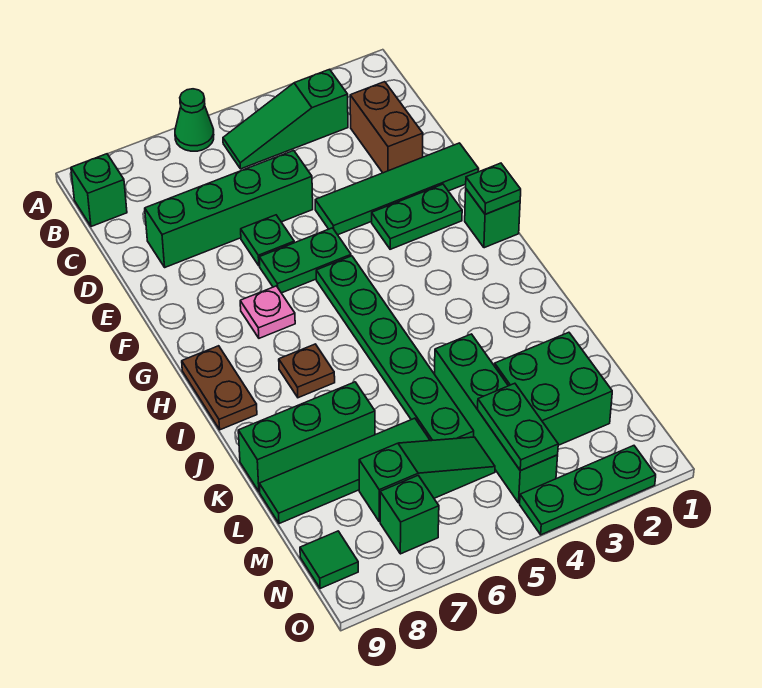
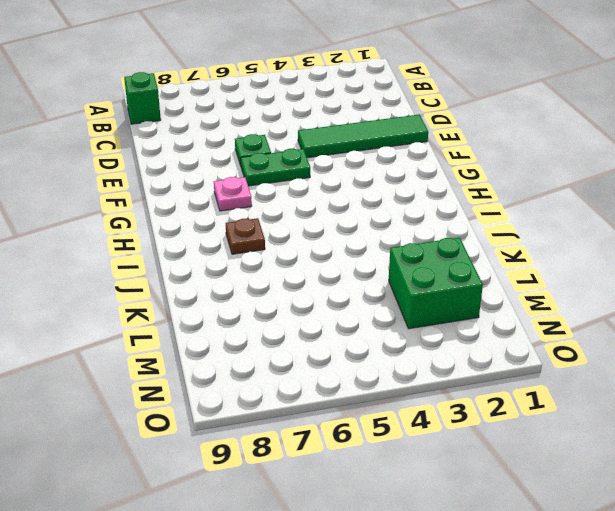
none -> green cone A6 level 1
none -> green slope B3:B5 level 1 top 3
none -> brown brick C2:D2 level 1

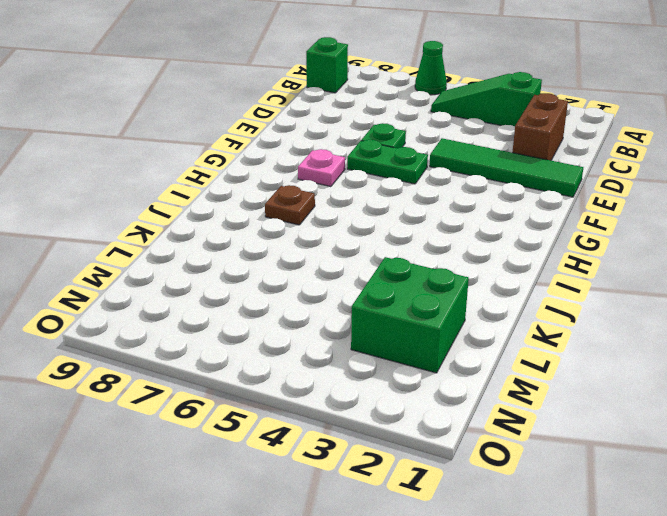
none -> green brick D5:D8 level 1
none -> green plate F2:F3 level 1
none -> green brick G1 level 1

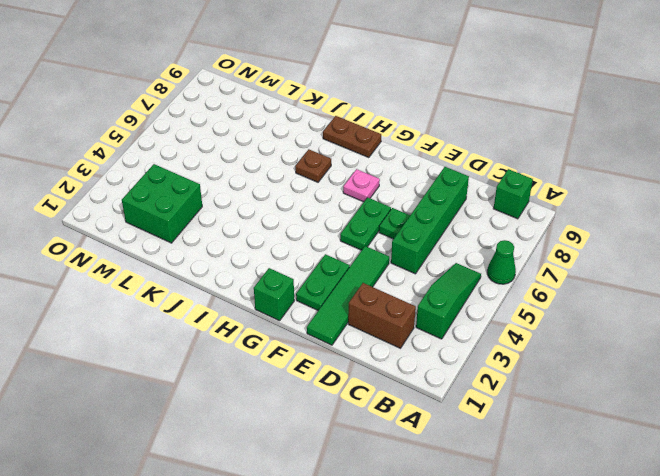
none -> green plate G5:L5 level 1
none -> green brick K4:N4 level 1
none -> green brick K7:K9 level 1

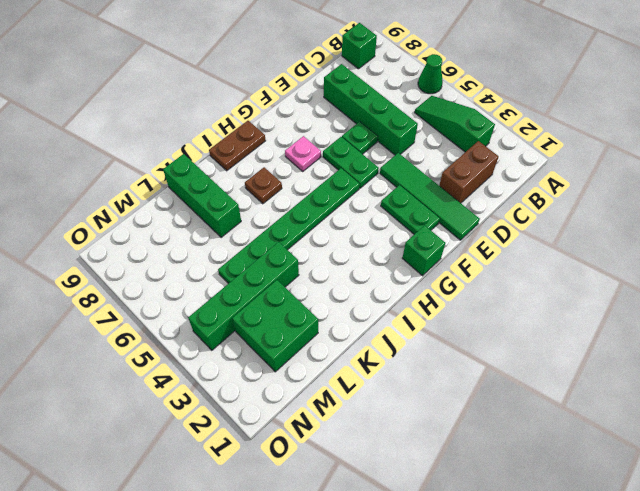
none -> green tile L6:L9 level 1
none -> green slope M5:M7 level 1 top 7
none -> green brick N7 level 1

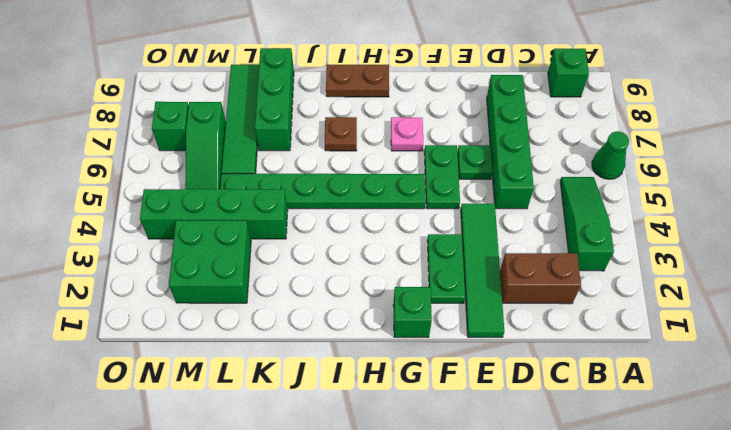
none -> green tile N9 level 1
none -> green plate O2:O4 level 1
none -> green plate G1 level 2

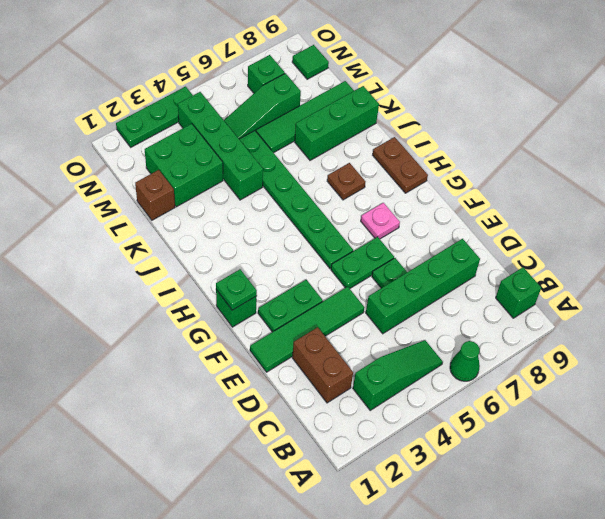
brown brick L1 level 1 -> none
none -> green plate M4:N4 level 2

